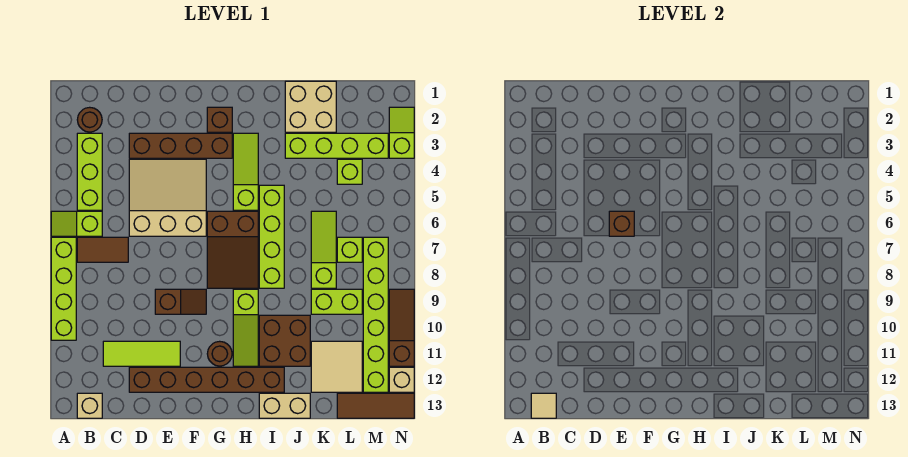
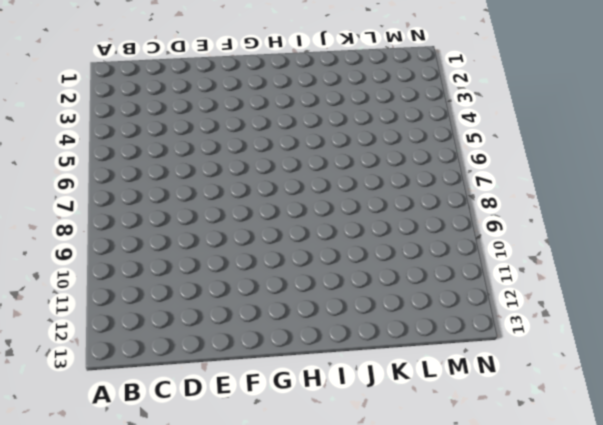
none -> lime slope A6:B6 level 1 top B
none -> lime brick A7:A10 level 1
none -> brown round brick B2 level 1
none -> lime brick B3:B5 level 1

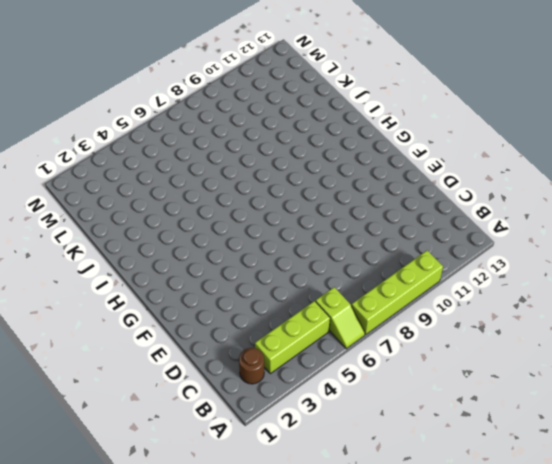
none -> brown tile B7:C7 level 1
none -> tan brick B13 level 1
none -> lime tile C11:E11 level 1
none -> brown brick D3:G3 level 1

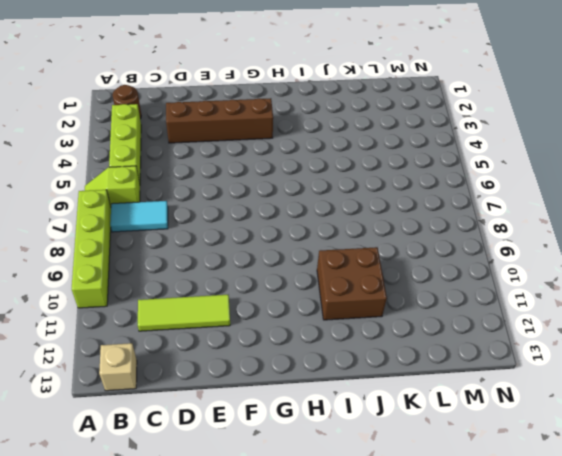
cyan tile B7:C7 level 1 -> brown tile B7:C7 level 1
none -> tan slope D4:F6 level 1 top 6
none -> brown brick D12:I12 level 1
none -> brown slope E9:F9 level 1 top E
none -> brown brick G2 level 1

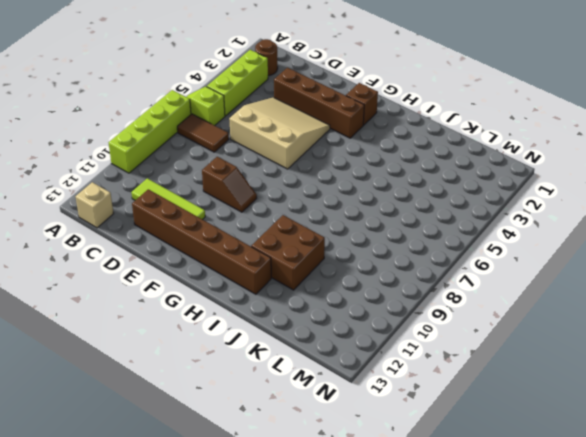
none -> brown slope G6:H8 level 1 top 6
none -> brown round brick G11 level 1
none -> lime slope H3:H5 level 1 top 5
none -> lime slope H9:H11 level 1 top 9

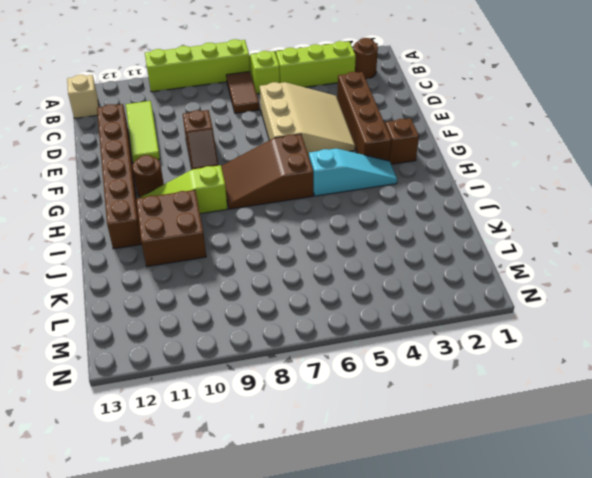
cyan slope H3:H5 level 1 top 5 -> lime slope H3:H5 level 1 top 5
none -> lime brick I5:I8 level 1
none -> tan brick I13:J13 level 1
none -> tan brick J1:K2 level 1
none -> lime brick J3:M3 level 1

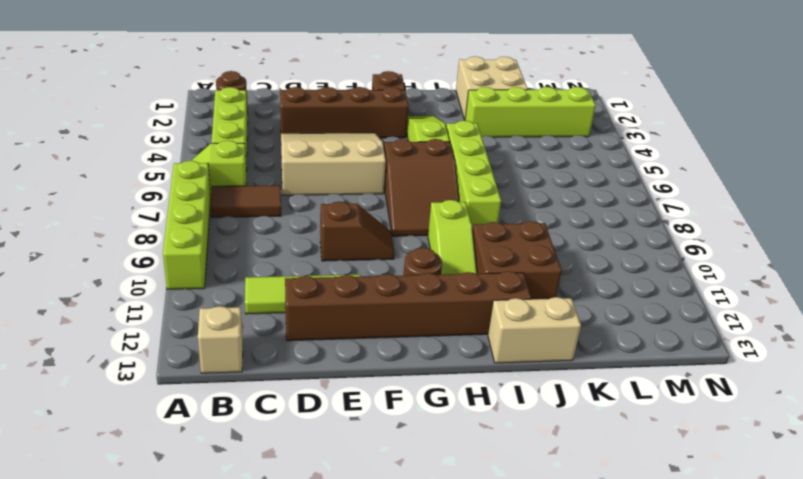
none -> lime slope K6:K8 level 1 top 8
none -> lime brick K9:L9 level 1
none -> tan tile K11:L12 level 1
none -> lime brick L4 level 1

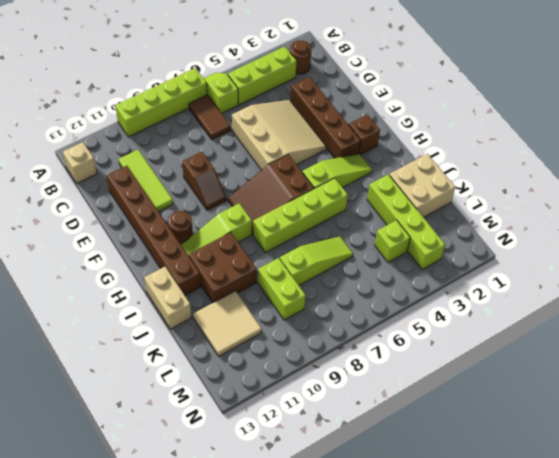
none -> lime brick L7 level 1
none -> brown tile L13:N13 level 1
none -> lime brick M7:M12 level 1
none -> lime slope N2:N3 level 1 top 3

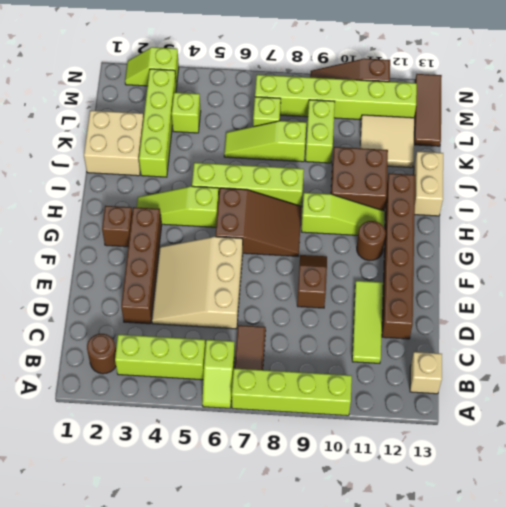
none -> tan brick N12 level 1
none -> tan tile B13 level 2
none -> brown brick E6 level 2

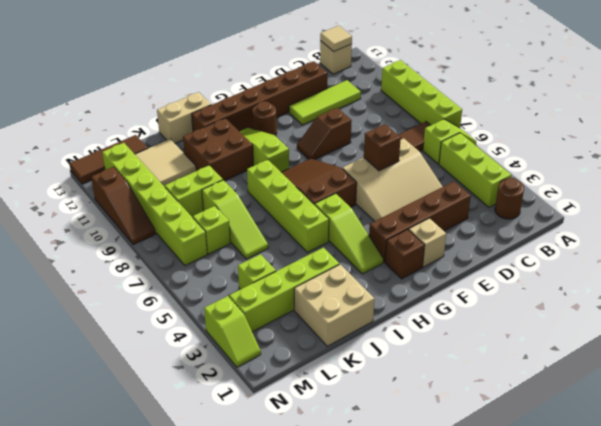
tan brick F2 level 1 -> tan brick N12 level 1

